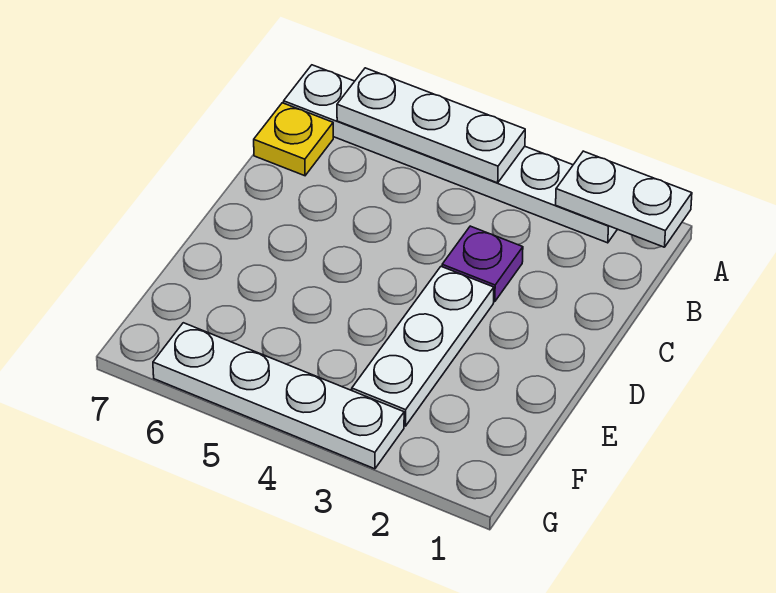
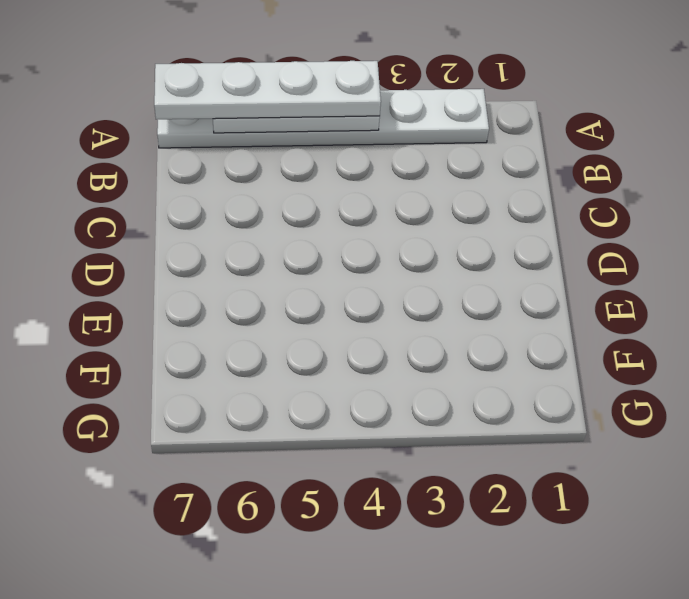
white plate A4:A7 level 3 -> white plate G3:G6 level 1
none -> yellow plate B7 level 1
none -> purple plate C3 level 1

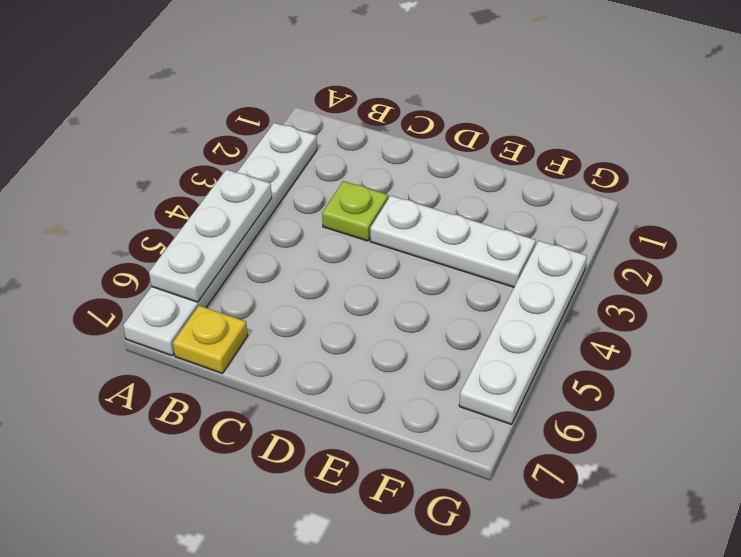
lime plate C3 level 1 -> purple plate C3 level 1
none -> white plate A1:A2 level 2

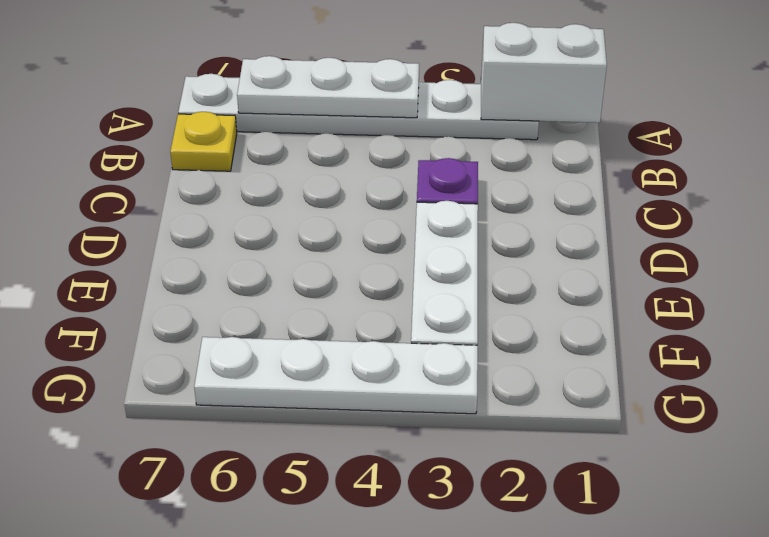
white brick A1:A2 level 2 -> white plate A1:A2 level 2

